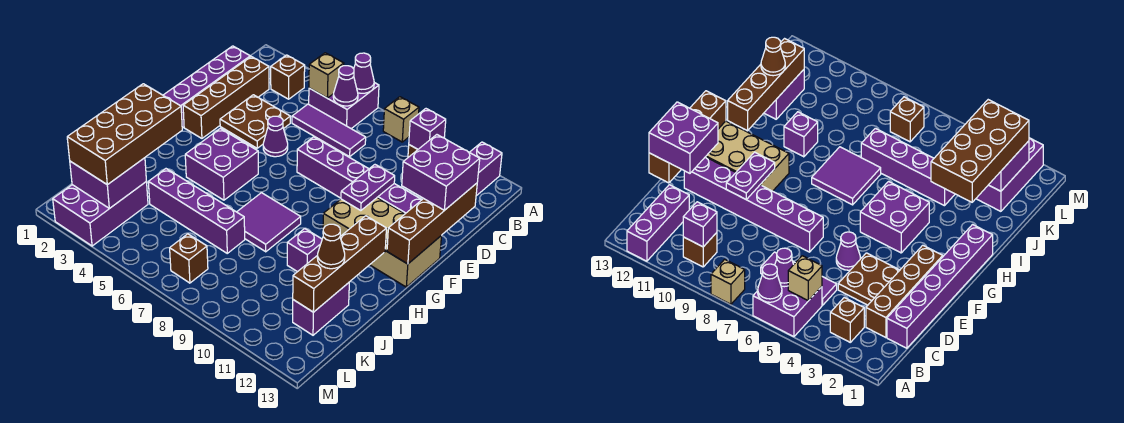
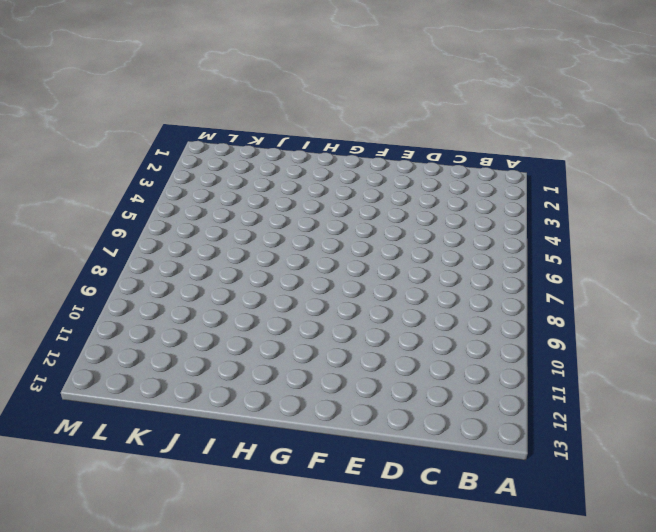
none -> purple brick A5:B6 level 1
none -> tan brick A8 level 1
none -> purple brick A12:C12 level 1
none -> brown brick B3 level 1

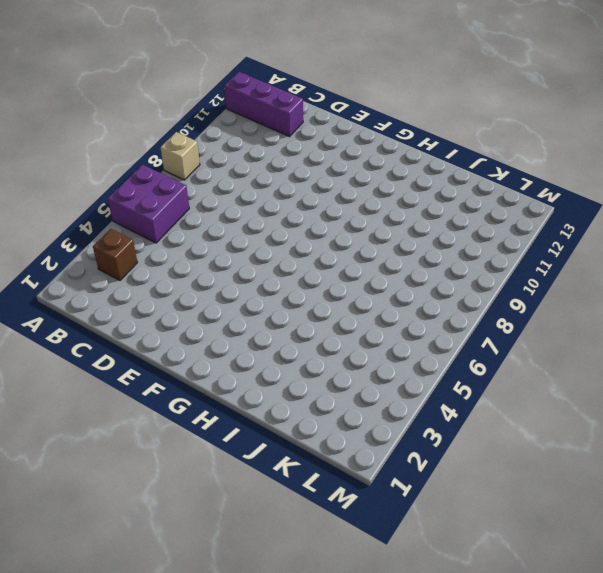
none -> brown brick B10 level 1
none -> purple brick C1:H1 level 1
none -> brown brick C2:F2 level 1
none -> purple tile C5:C7 level 1

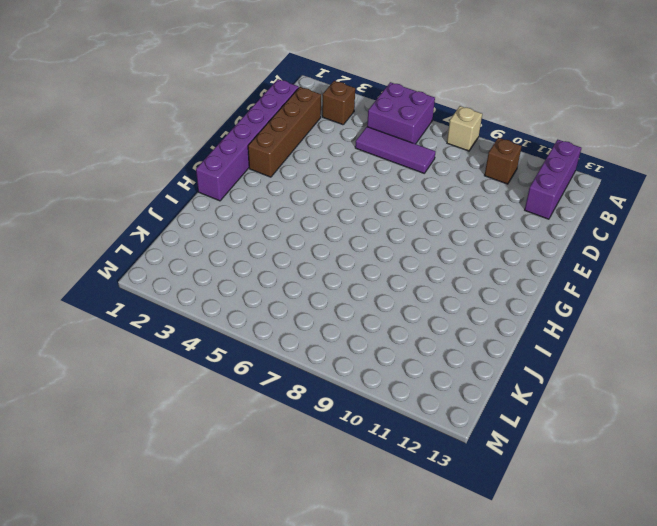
none -> brown plate D3:E4 level 1
none -> purple cone E5 level 1
none -> purple brick E7:E12 level 1
none -> tan brick F10:G13 level 1

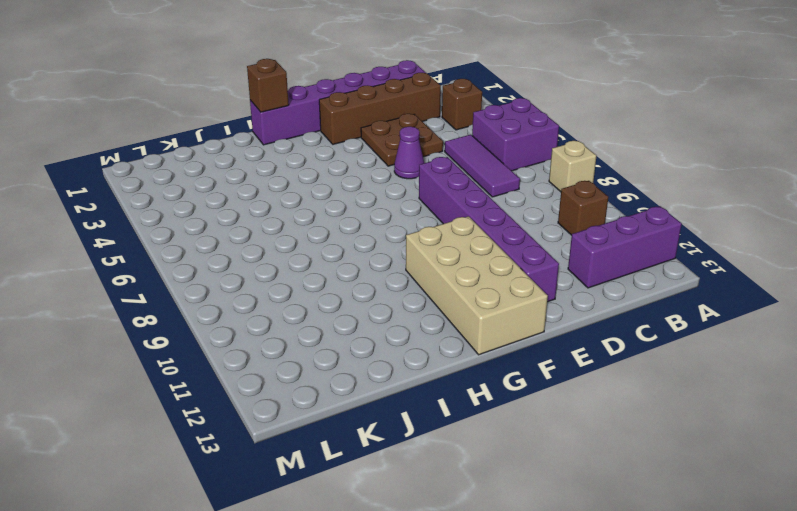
brown brick H1 level 2 -> brown brick L7 level 1
none -> purple brick G4:H5 level 1
none -> purple tile H7:I8 level 1
none -> purple brick I10 level 1
none -> purple brick J4:J7 level 1

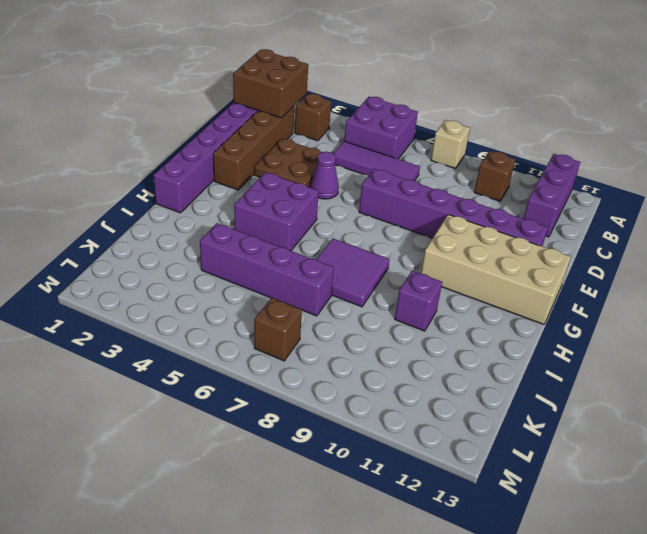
brown brick B1:C2 level 2 -> none
none -> purple brick J12:K12 level 1
none -> purple brick K2:M3 level 1
none -> purple cone A6 level 2
none -> tan brick B5 level 2

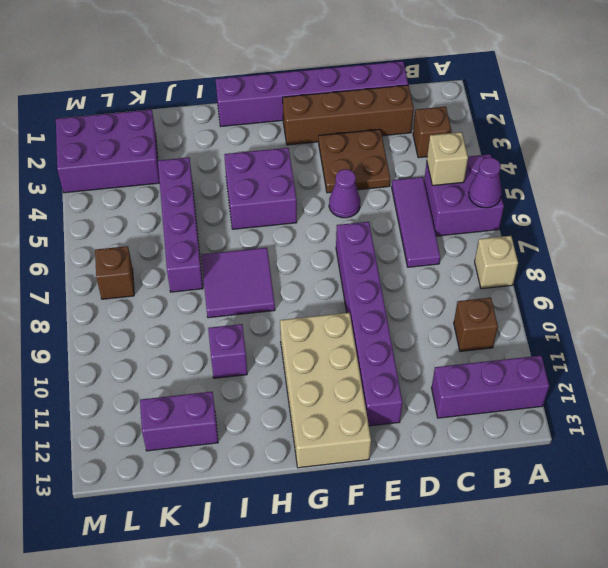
none -> purple cone B6 level 2
none -> purple brick B10 level 2
none -> brown brick D13:G13 level 2
none -> purple plate E10:F10 level 2

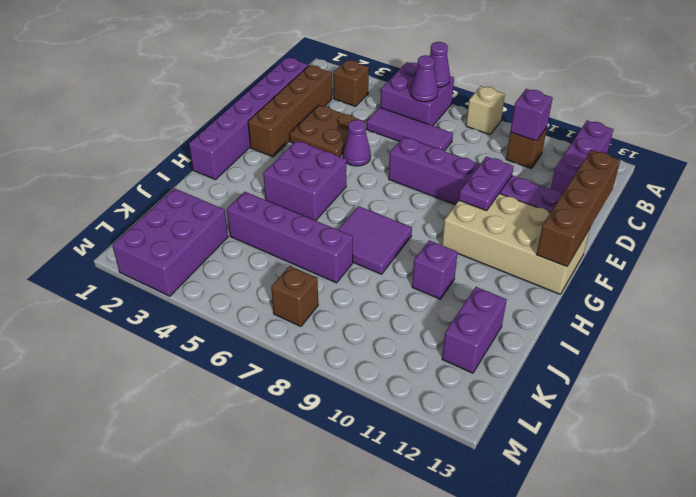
none -> tan brick B5 level 2
none -> brown brick H12:K12 level 2
none -> purple brick K2:L3 level 2
none -> purple brick D12:E13 level 3

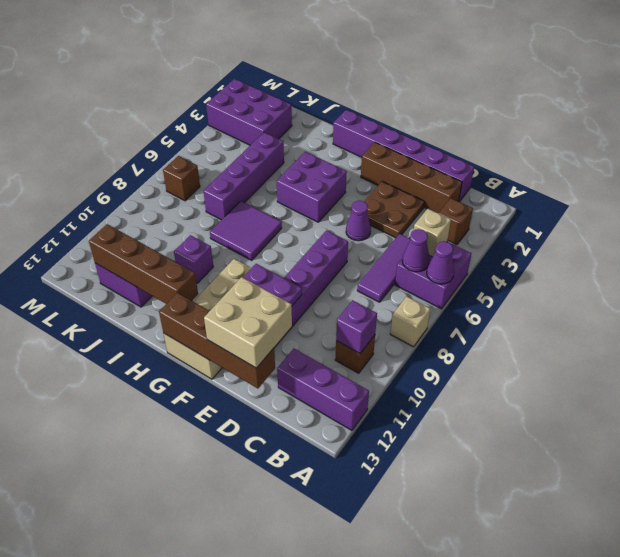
tan brick D12:E13 level 3 -> purple brick D12:E13 level 3
none -> purple brick K2:L3 level 2
none -> brown brick I2:L3 level 3
none -> brown cone J12 level 3

